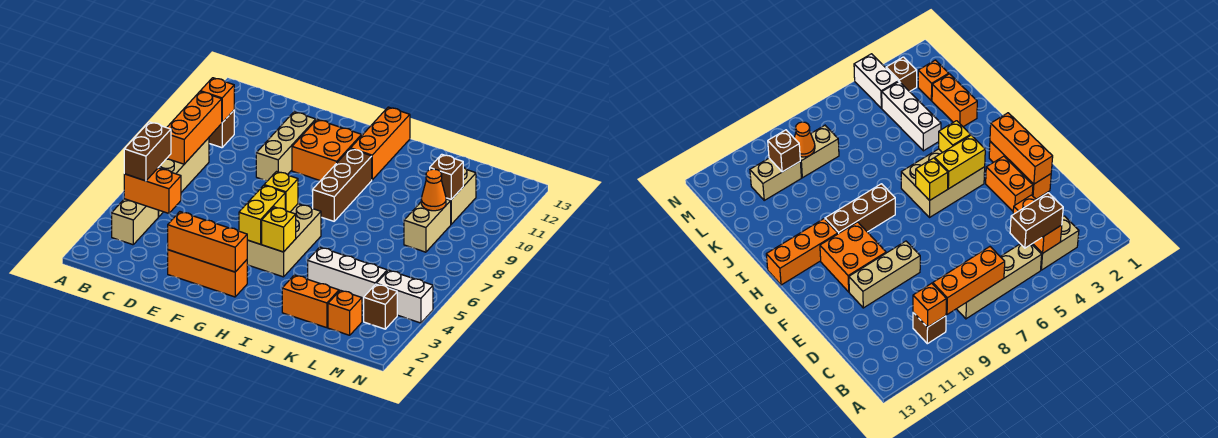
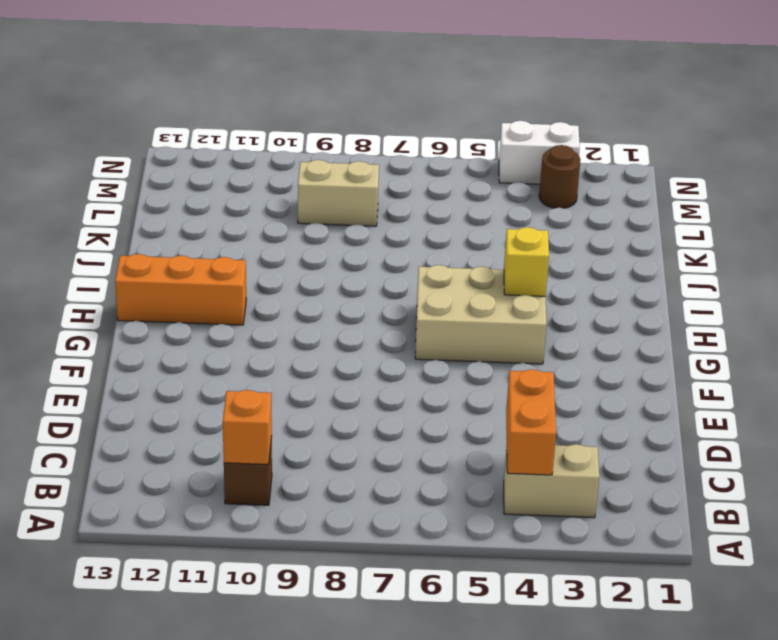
brown round brick M3 level 1 -> brown brick M3 level 1
white brick N3:N4 level 1 -> white brick M4:N4 level 1
none -> tan brick B5:B8 level 1
none -> orange brick E2:G2 level 1
none -> orange brick E3:F3 level 1

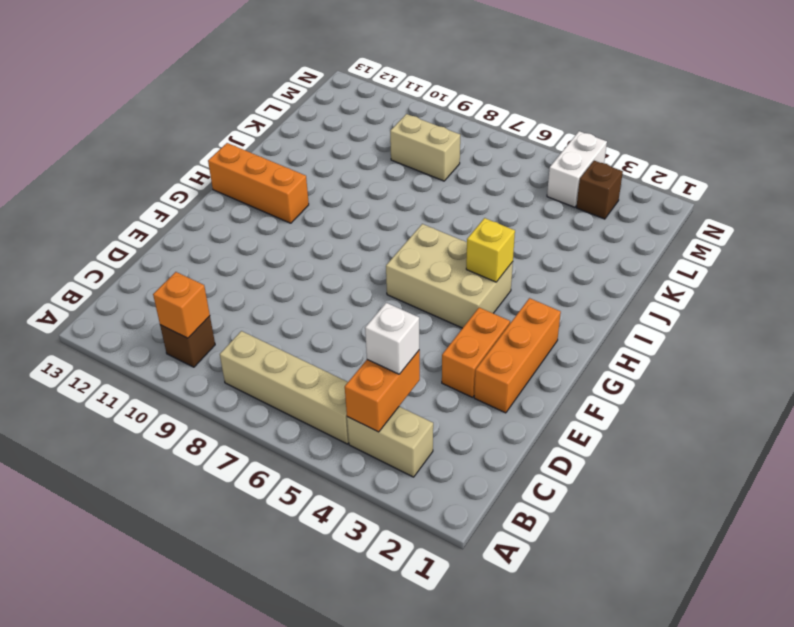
white brick C4 level 3 -> none
none -> tan brick E9:E11 level 1
none -> orange brick F10:G11 level 1
none -> brown brick H8:H10 level 1

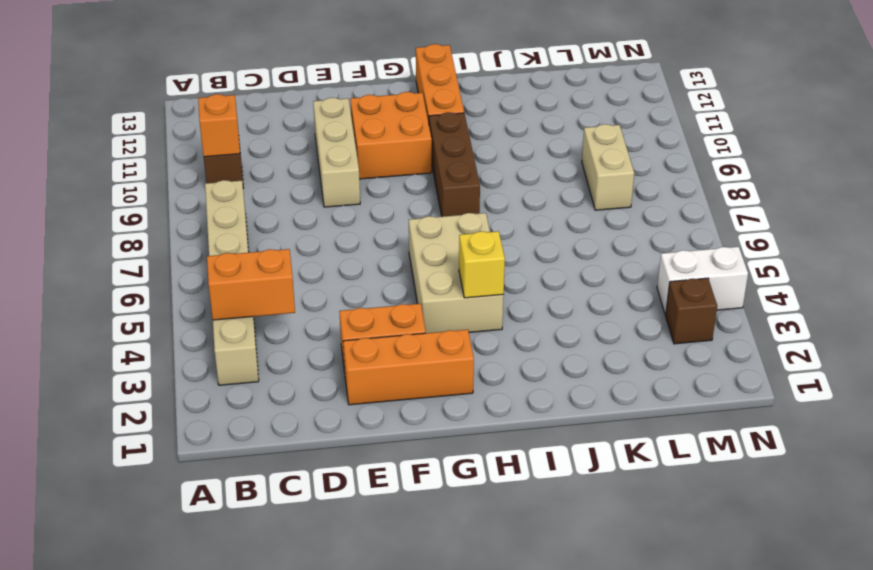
none -> orange brick J2:K2 level 1
none -> white brick J4:L4 level 1
none -> orange brick L2 level 1

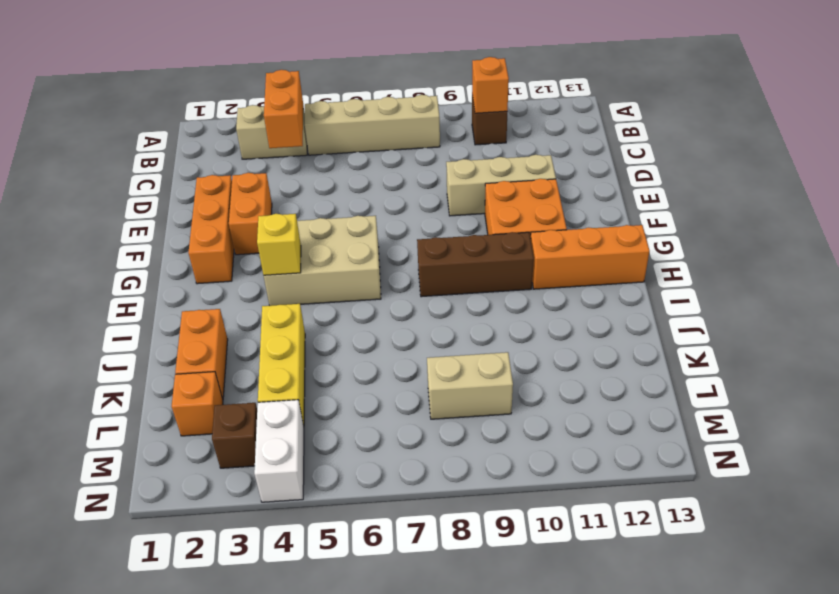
yellow brick J4:L4 level 1 -> white brick J4:L4 level 1
none -> tan brick L10:L11 level 1
none -> orange brick B7:B9 level 2
none -> orange brick E2:G2 level 2

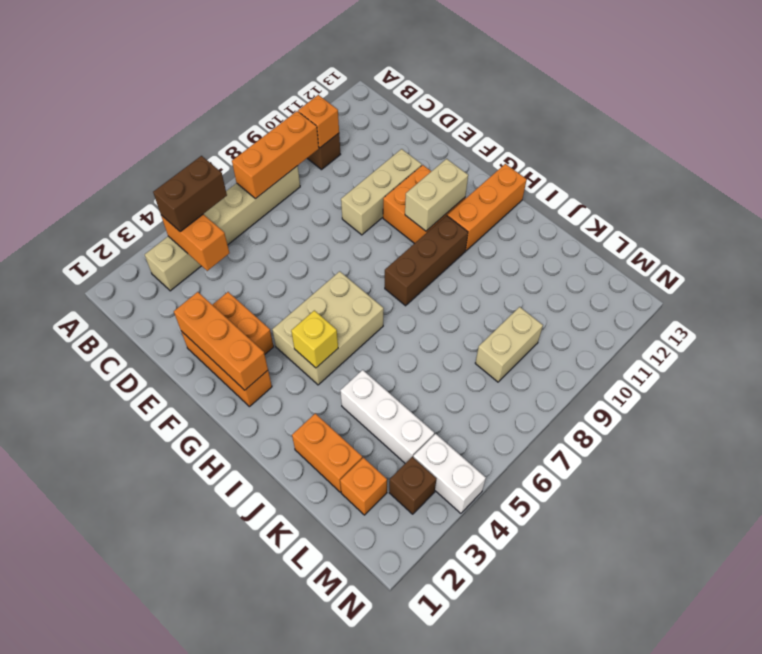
tan brick G10:G11 level 2 -> tan brick L10:L11 level 1
none -> yellow brick G4:G5 level 2
none -> yellow brick G6 level 2
none -> orange cone L9 level 2

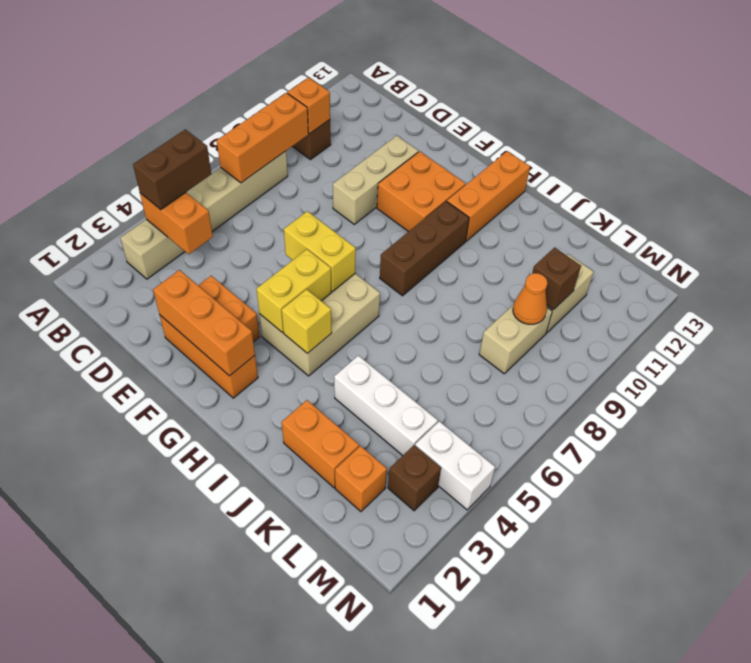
yellow brick F6:G6 level 2 -> yellow brick G6 level 2

